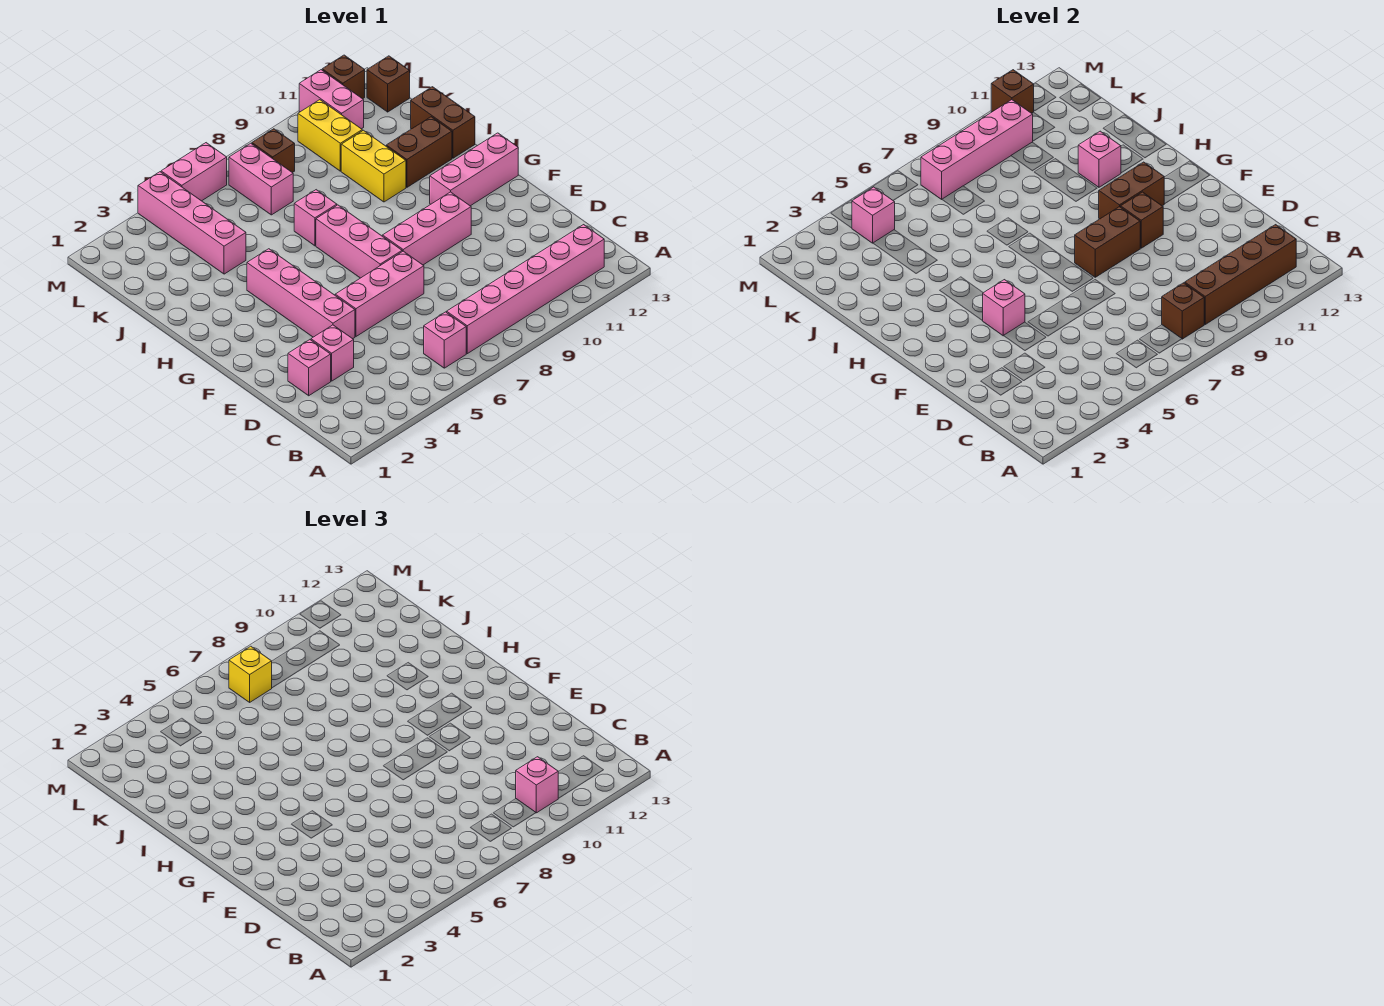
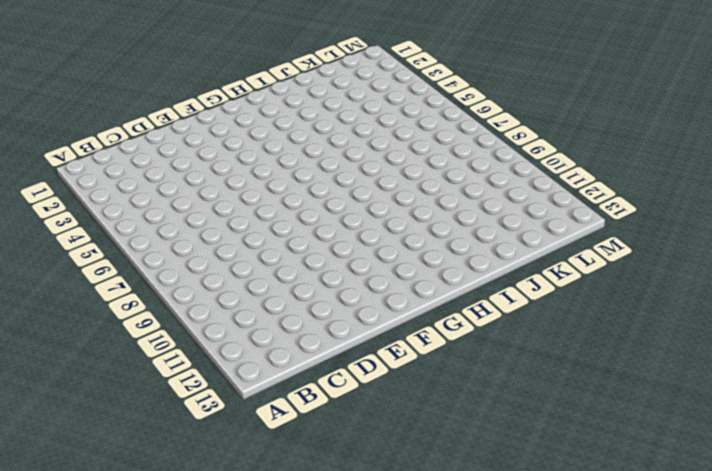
none -> pink brick B6 level 1
none -> pink brick B7:B12 level 1
none -> pink brick D2 level 1
none -> pink brick D3 level 1

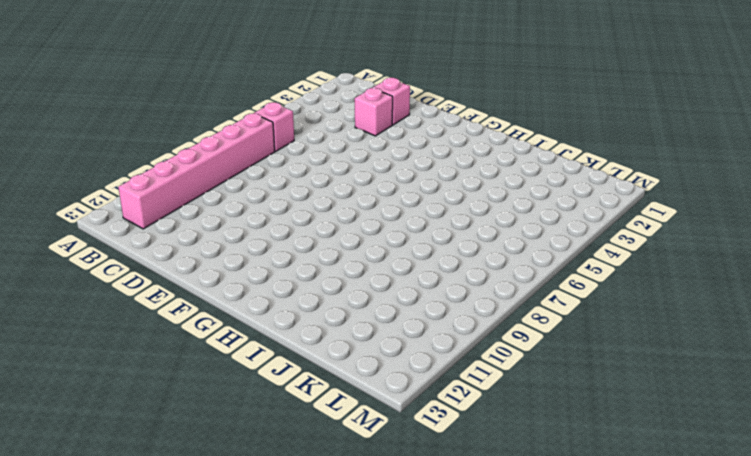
none -> pink brick E4:H4 level 1
none -> pink brick E5:E7 level 1
none -> pink brick F7:H7 level 1
none -> pink brick F8:F10 level 1

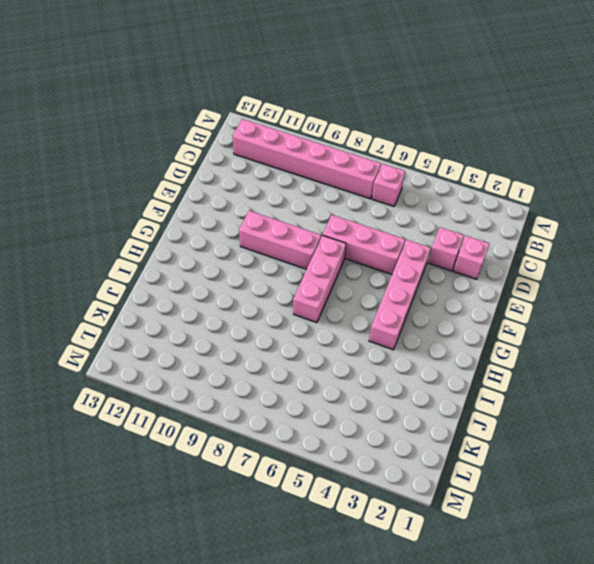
none -> pink brick G11:G13 level 1
none -> pink brick I7 level 1
none -> yellow brick I10:J10 level 1
none -> brown brick I11:I12 level 1

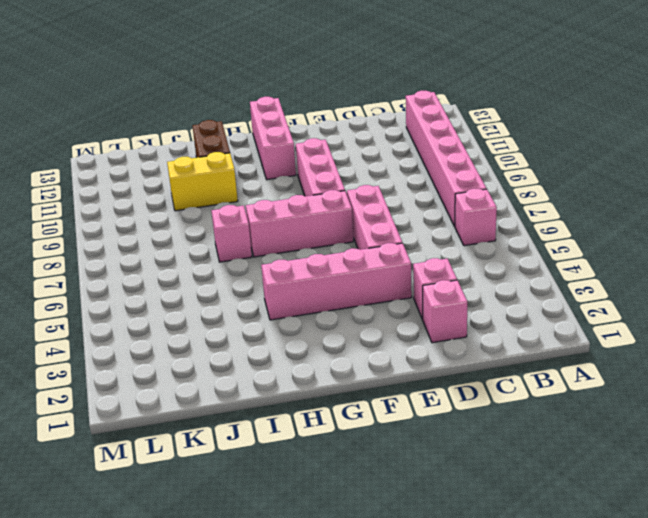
none -> brown brick I13:J13 level 1
none -> pink brick J4:M4 level 1
none -> pink brick K7:L7 level 1
none -> yellow brick K10:L10 level 1

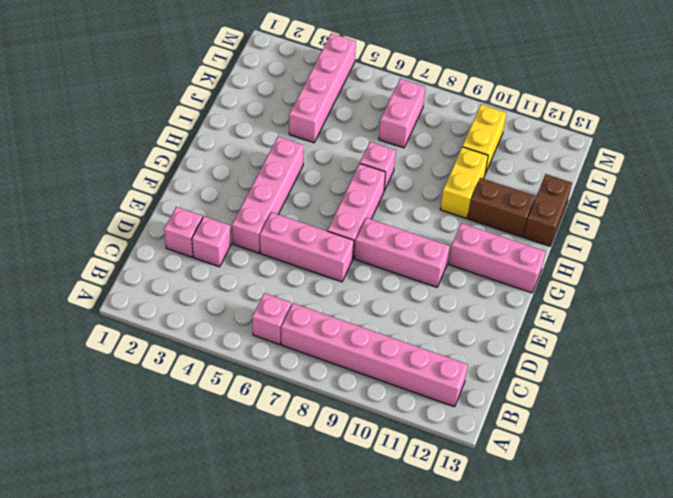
none -> brown brick L8 level 1
none -> pink brick L11:M11 level 1
none -> brown brick L13 level 1
none -> pink brick M5:M6 level 1

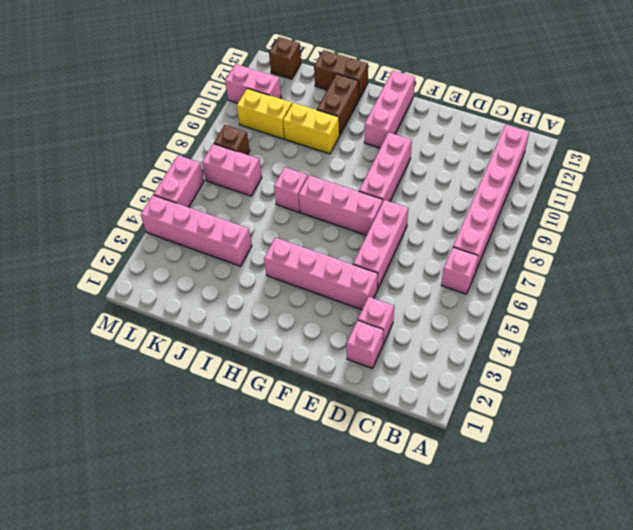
none -> brown brick M12 level 1
none -> brown brick B8 level 2
none -> brown brick B9:B12 level 2
none -> pink brick F4 level 2

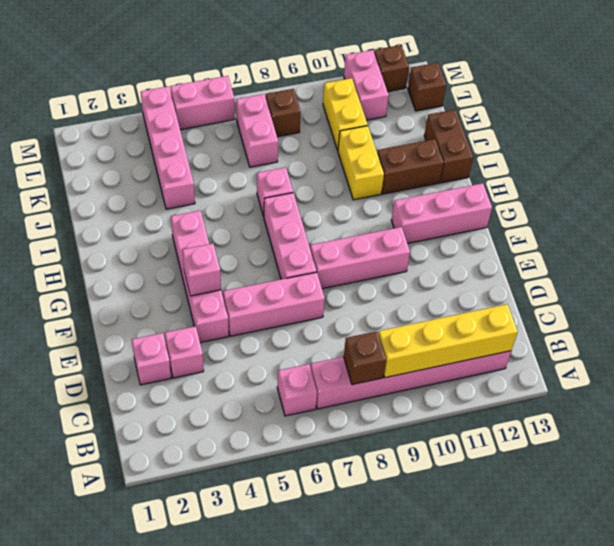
yellow brick B9:B12 level 2 -> brown brick B9:B12 level 2
none -> brown brick F8:F9 level 2
none -> brown brick F10 level 2
none -> brown brick G10:G11 level 2
none -> pink brick I11 level 2

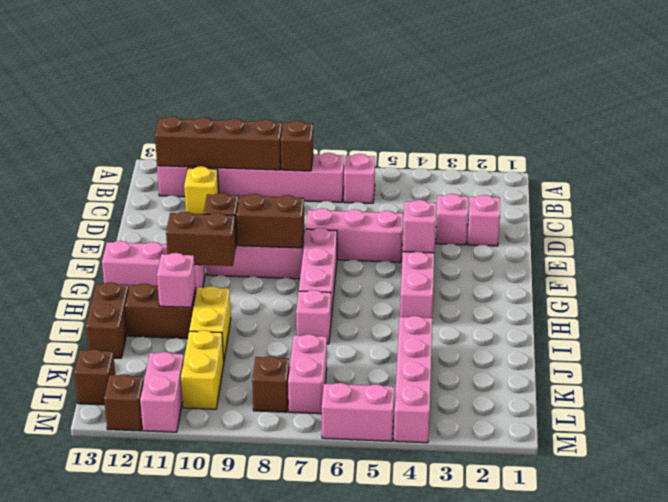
yellow brick C11 level 1 -> yellow brick L7 level 3
none -> pink brick L4 level 2
none -> pink brick L7:L10 level 2
none -> brown brick M11 level 2
none -> pink brick B10 level 3

